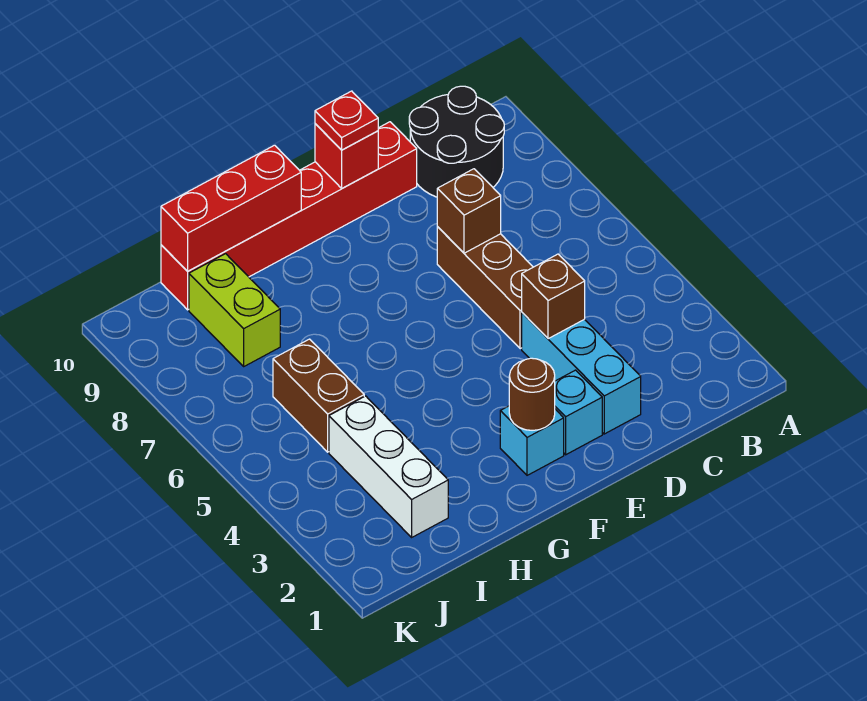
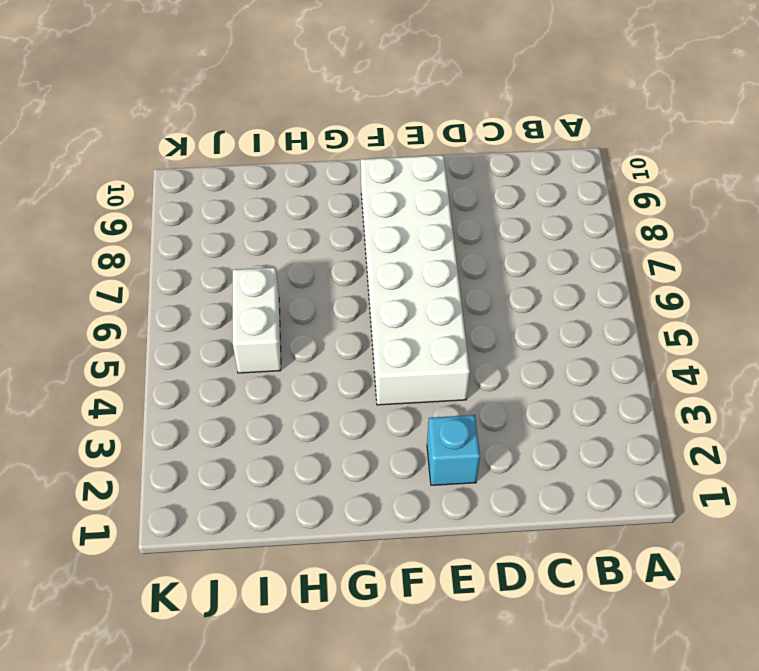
white brick E4:F9 level 1 -> none
white brick I5:I6 level 1 -> brown brick I5:I6 level 1
none -> black round brick B9:C10 level 1
none -> cyan brick D2:D4 level 1
none -> brown brick D5:D7 level 1

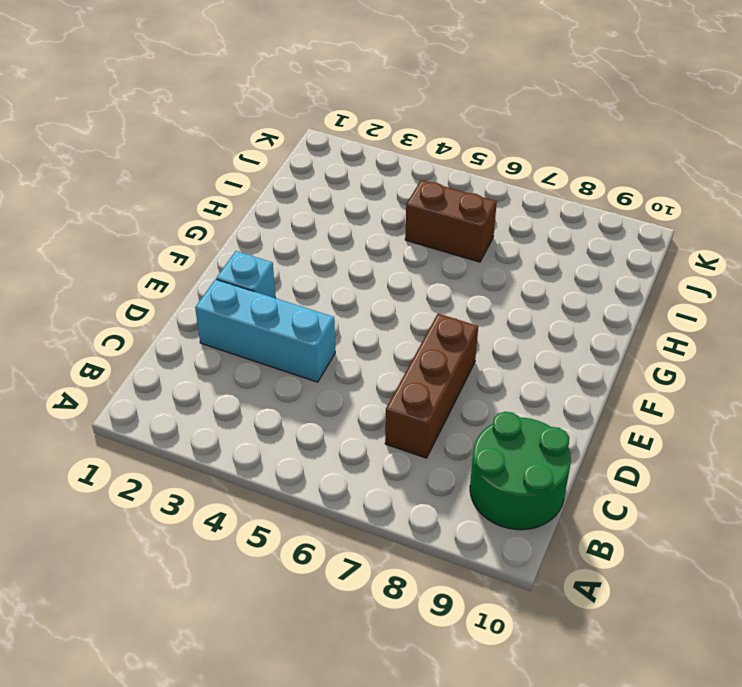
green round brick B9:C10 level 1 -> black round brick B9:C10 level 1
brown brick C7:E7 level 1 -> brown brick D5:D7 level 1
none -> red brick D10:I10 level 1
none -> cyan brick F2 level 1
none -> white brick I2:I4 level 1

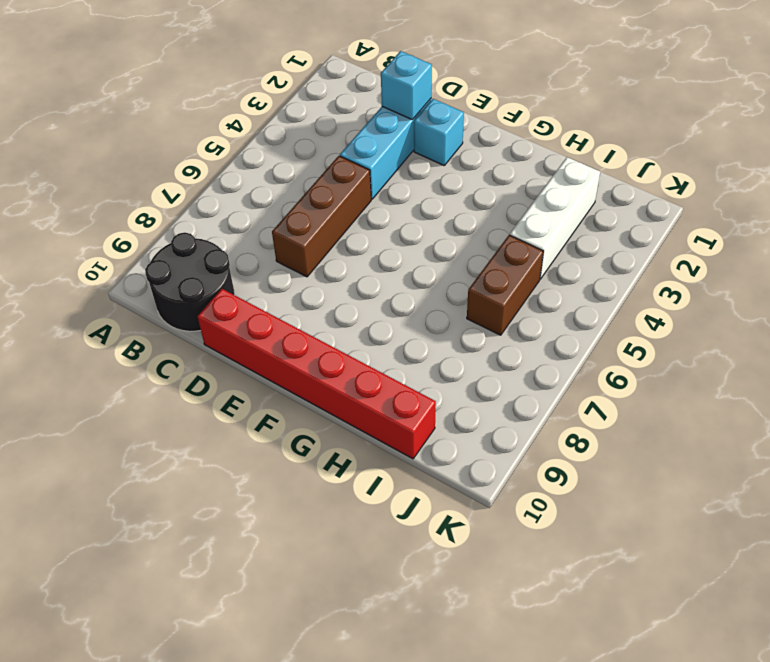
cyan brick D2 level 2 -> cyan brick F2 level 1
none -> lime brick I8:I9 level 1
none -> brown brick D4 level 2
none -> brown brick D7 level 2

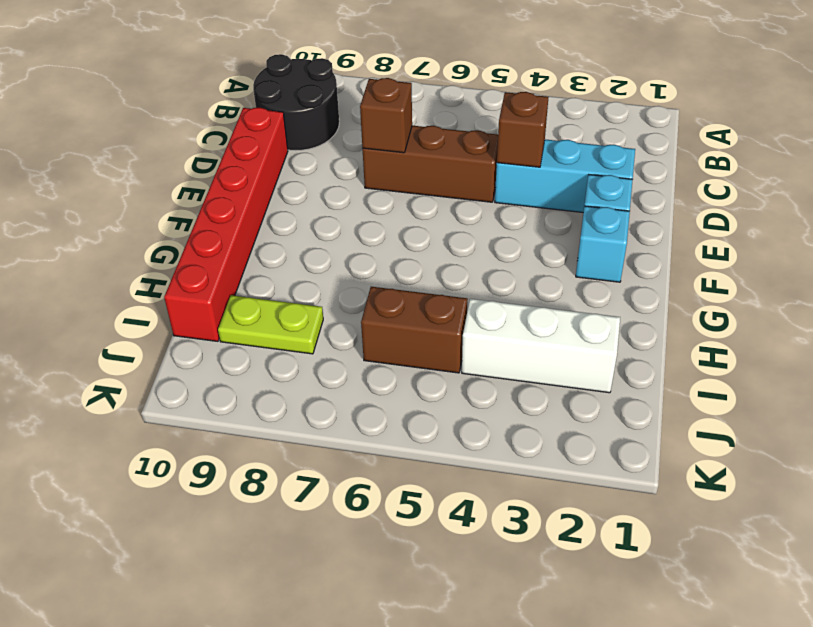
lime plate I8:I9 level 1 -> lime brick I8:I9 level 1
none -> red brick E10 level 2
none -> brown round brick F2 level 2
none -> red brick G10:I10 level 2

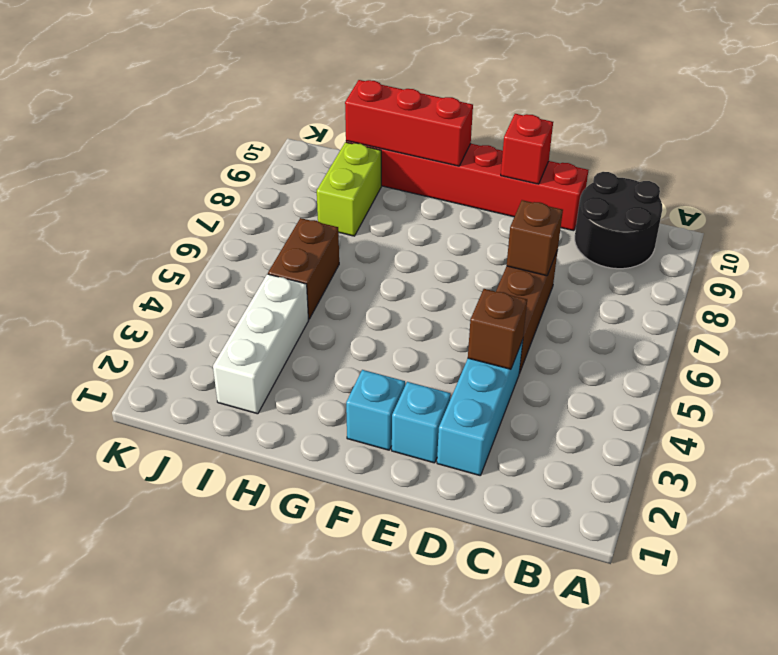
none -> brown round brick F2 level 2
none -> red plate E10 level 3

